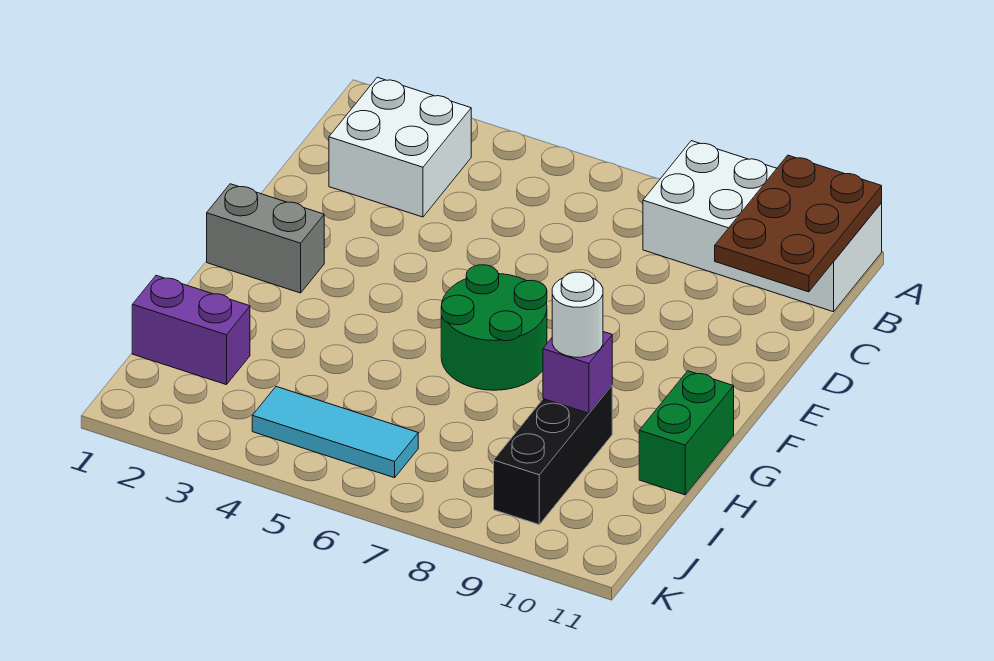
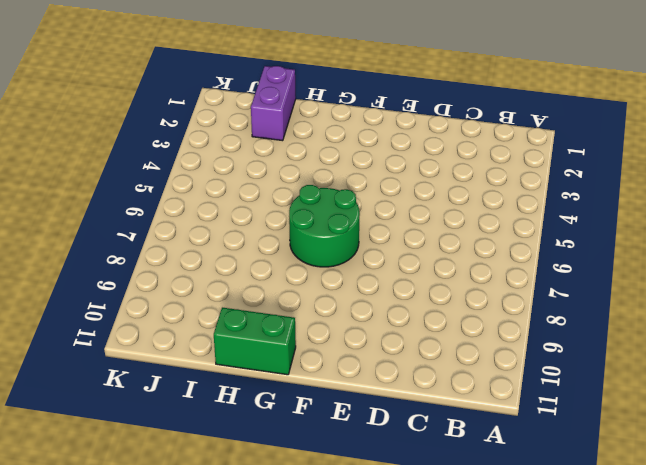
none -> white brick A8:B11 level 1
none -> white brick B2:C3 level 1

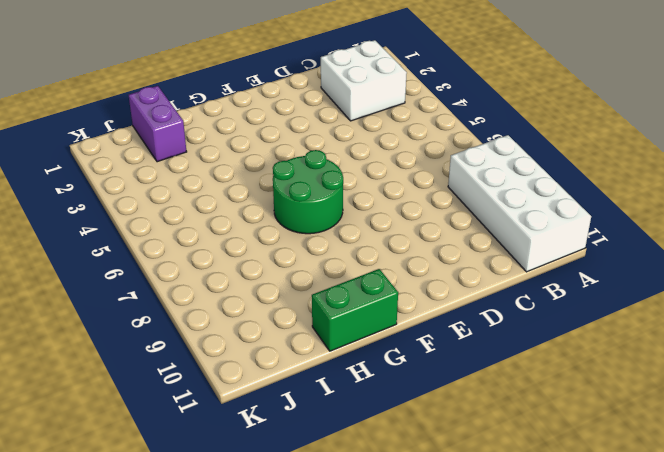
none -> grey brick F1:F2 level 1
none -> black brick H9:J9 level 1

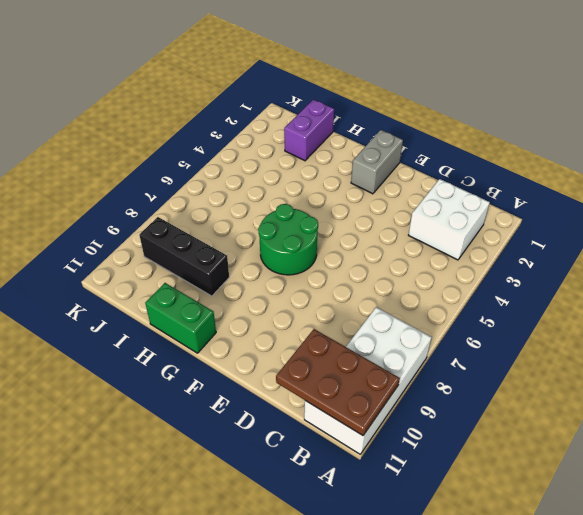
none -> cyan tile J4:J6 level 1
none -> purple brick H9 level 2

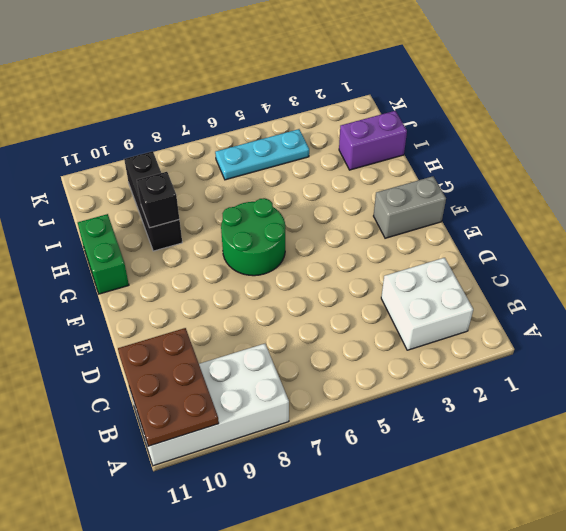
black brick H9 level 2 -> purple brick H9 level 2
cyan plate J4:J6 level 1 -> cyan tile J4:J6 level 1
none -> white round brick H9 level 3

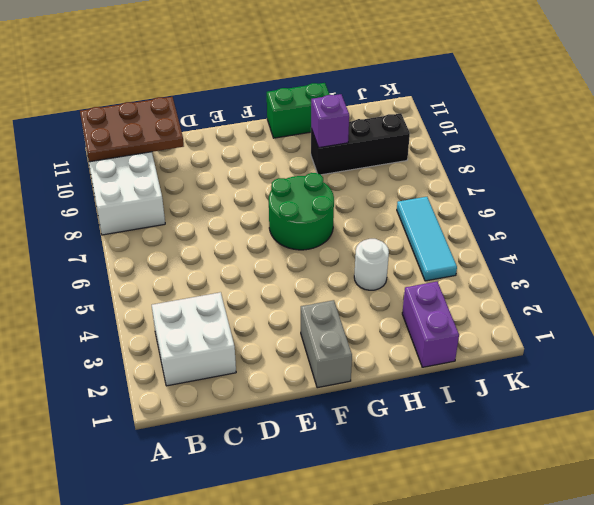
white round brick H4 level 1 -> white round brick H9 level 3

